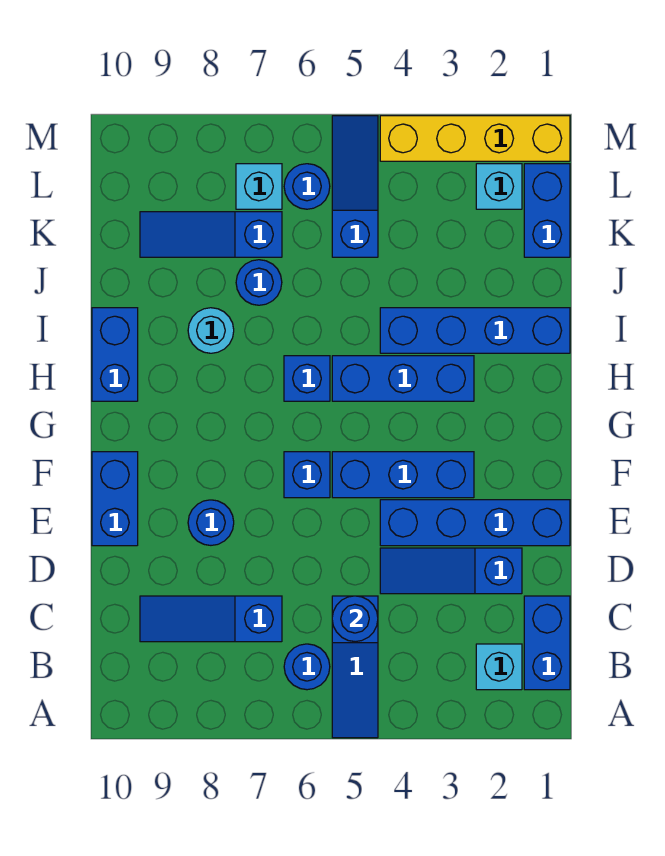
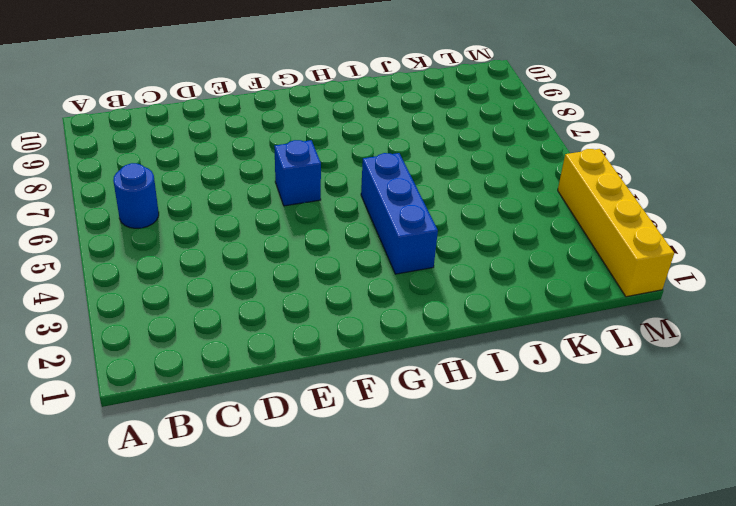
none -> blue slope A5:C5 level 1 top C
none -> blue brick B1:C1 level 1
none -> cyan brick B2 level 1

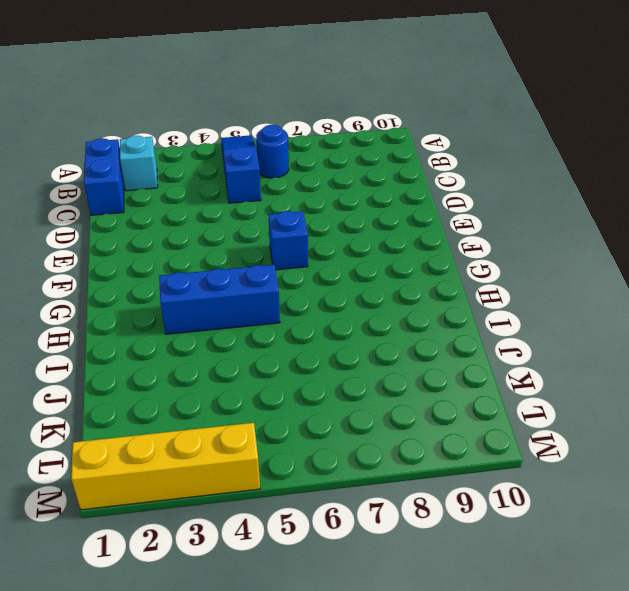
none -> blue slope C7:C9 level 1 top 7
none -> blue slope D2:D4 level 1 top 2
none -> blue brick E1:E4 level 1

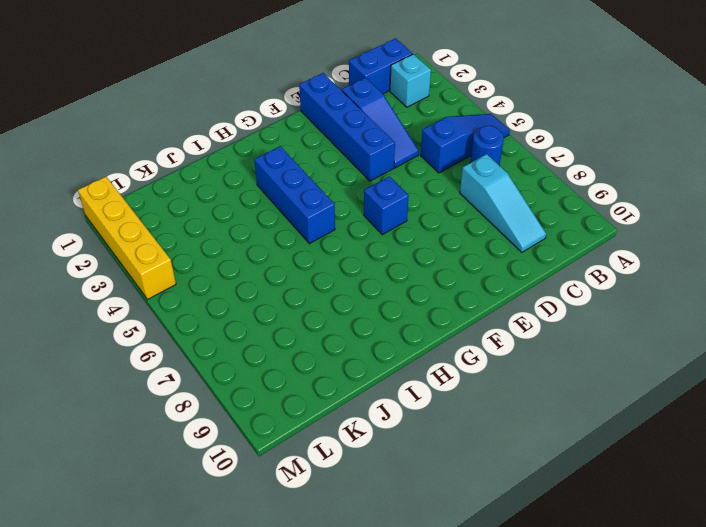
cyan slope C7:C9 level 1 top 7 -> blue slope C7:C9 level 1 top 7
none -> blue round brick E8 level 1
none -> blue brick E10:F10 level 1
none -> blue brick F3:F5 level 1

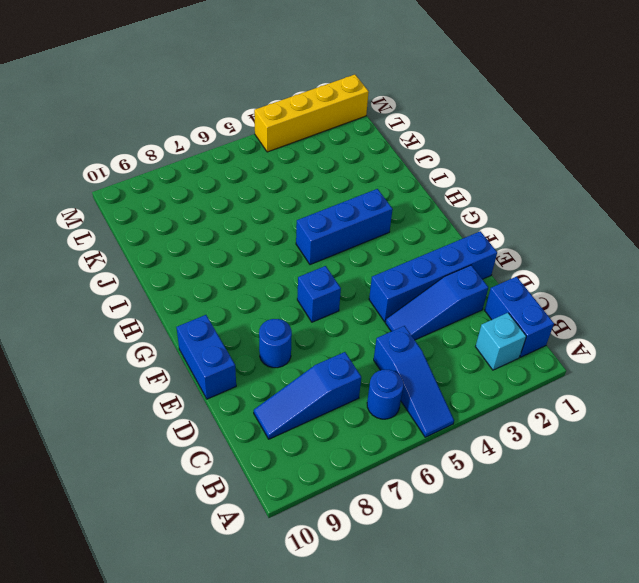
none -> blue brick F3:F5 level 1
none -> blue brick H6 level 1
none -> blue brick H10:I10 level 1

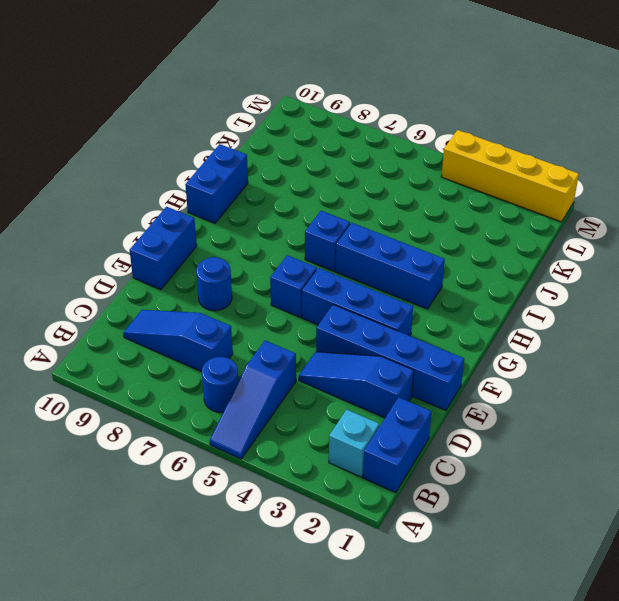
none -> blue brick I1:I4 level 1
none -> cyan round brick I8 level 1
none -> blue round brick J7 level 1

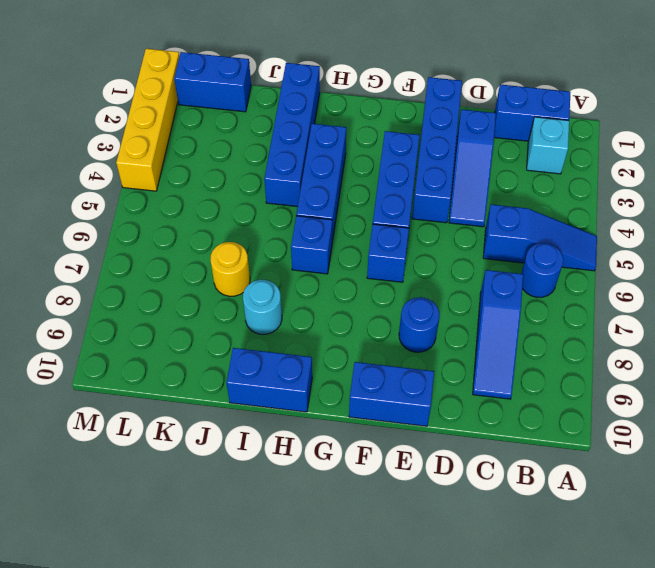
yellow round brick J7 level 1 -> blue round brick J7 level 1
none -> blue slope K5:M5 level 1 top K
none -> blue slope K7:K9 level 1 top 7
none -> cyan brick L2 level 1

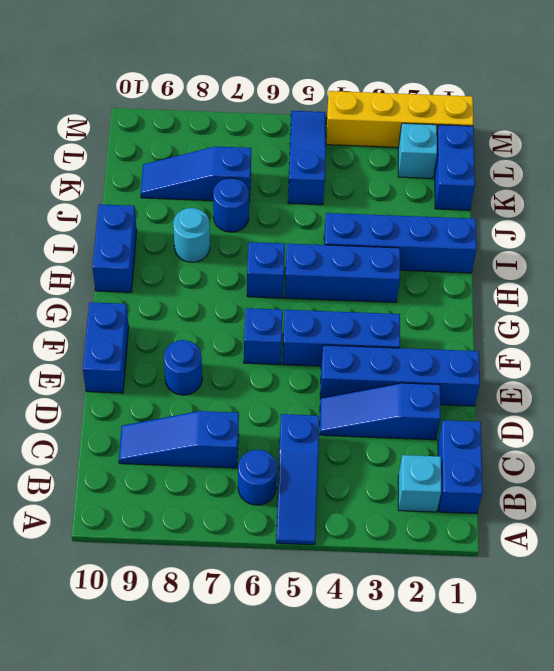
none -> blue round brick L6 level 1
none -> cyan brick L7 level 1
none -> blue round brick C5 level 2

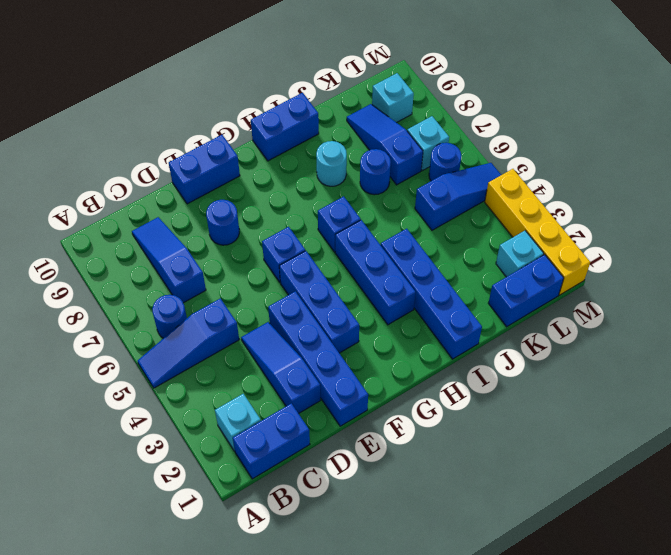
cyan brick L9 level 1 -> none
none -> blue round brick C5 level 2

